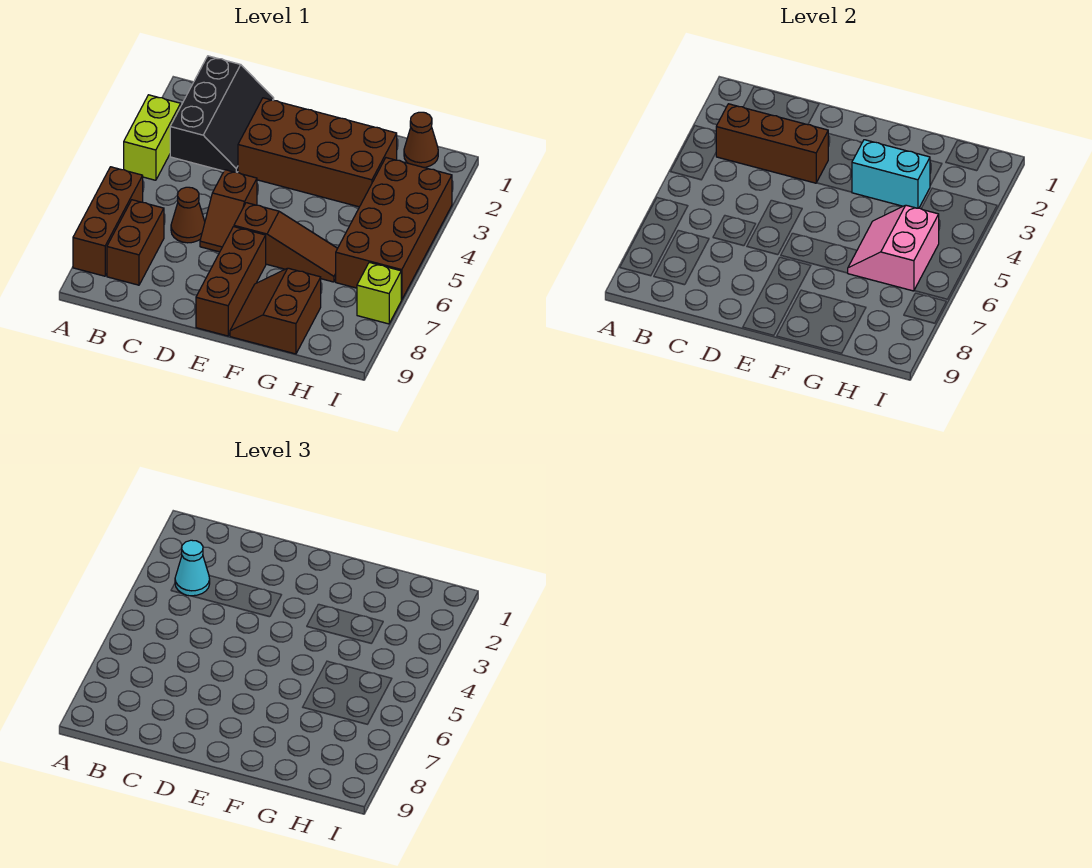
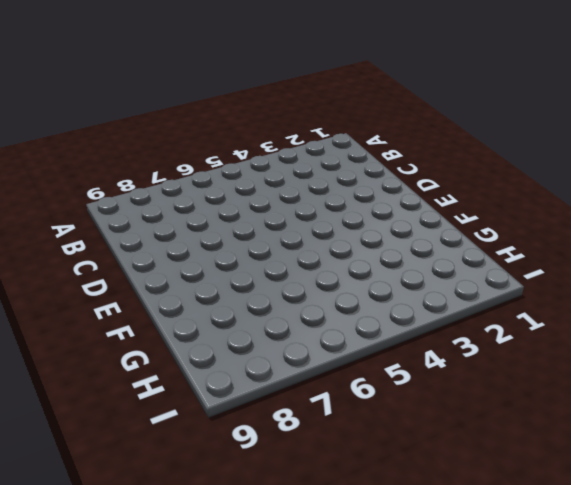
none -> lime brick A3:A4 level 1
none -> brown brick A6:A8 level 1
none -> black slope B1:C3 level 1 top B

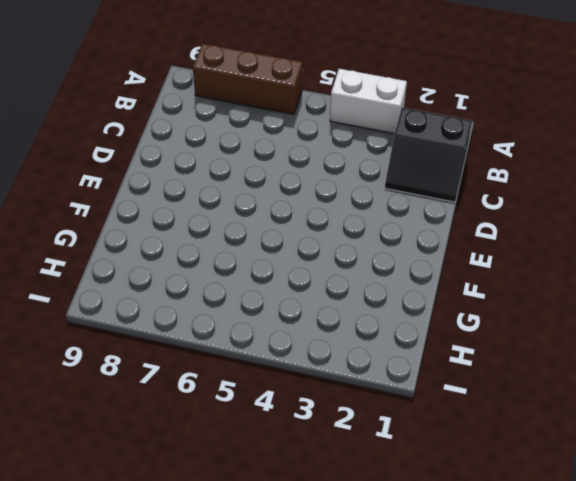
white brick A3:A4 level 1 -> lime brick A3:A4 level 1
black slope B1:C2 level 1 top B -> black slope B1:C3 level 1 top B
none -> brown brick B7:B8 level 1
none -> brown cone C6 level 1
none -> brown brick D2:G3 level 1

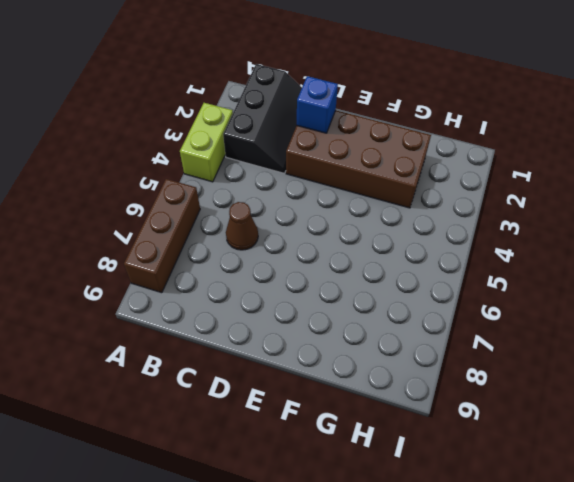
blue brick D2 level 2 -> none
none -> brown brick B7:B8 level 1
none -> brown slope D5:D6 level 1 top 5
none -> brown slope E6:G6 level 1 top E

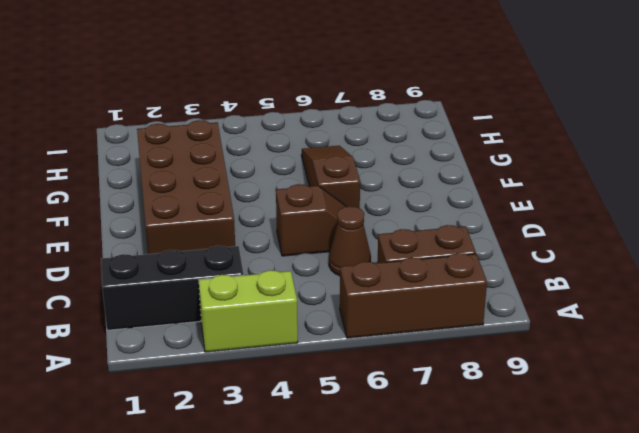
none -> brown brick E7:E9 level 1
none -> brown slope F8:G9 level 1 top G
none -> brown cone H1 level 1

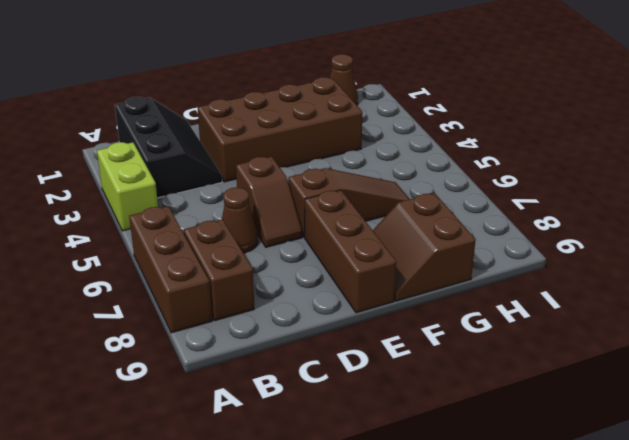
none -> brown brick H3:I6 level 1
none -> lime brick I7 level 1
none -> brown brick B3:D3 level 2

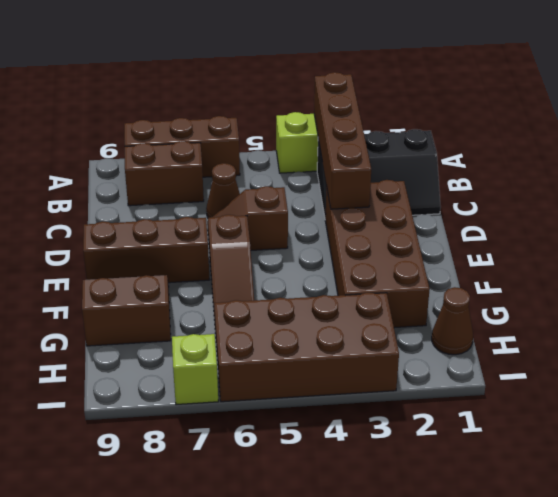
brown brick A3:D3 level 2 -> brown brick B3:D3 level 2
none -> cyan brick F3:G3 level 2
none -> pink slope G5:H6 level 2 top H
none -> cyan cone B3 level 3

